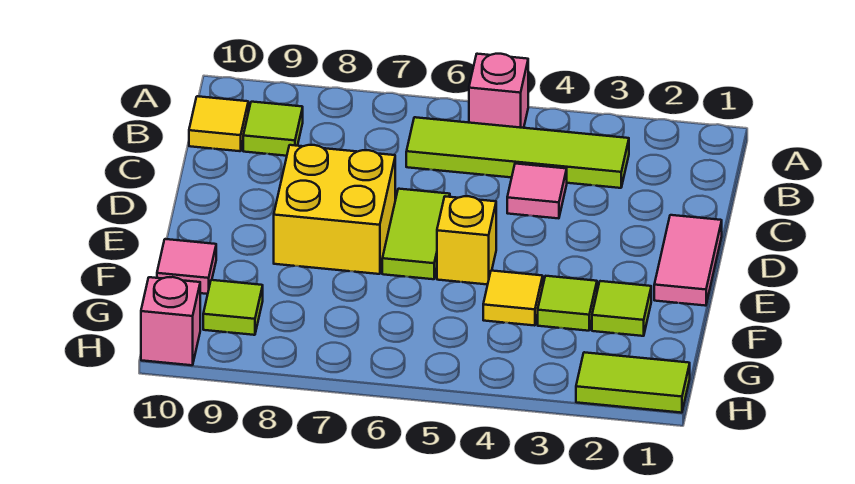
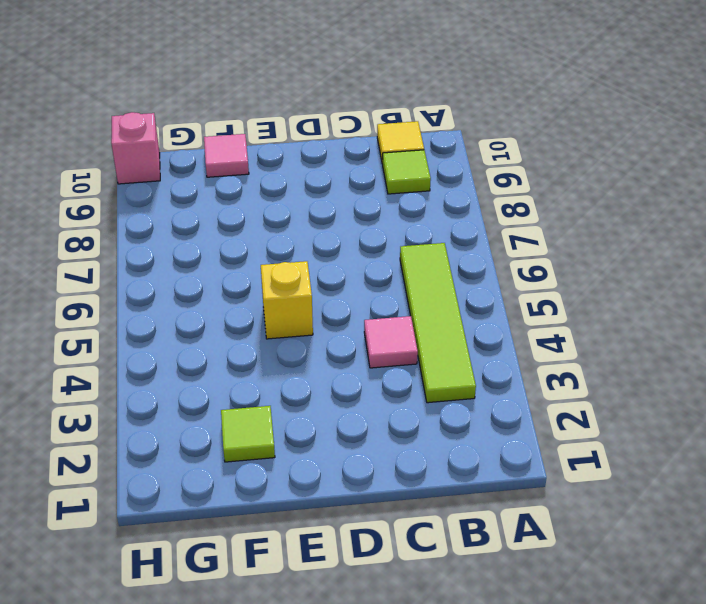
none -> pink brick A5 level 1
none -> pink tile D1:E1 level 1
none -> lime tile D6:E6 level 1

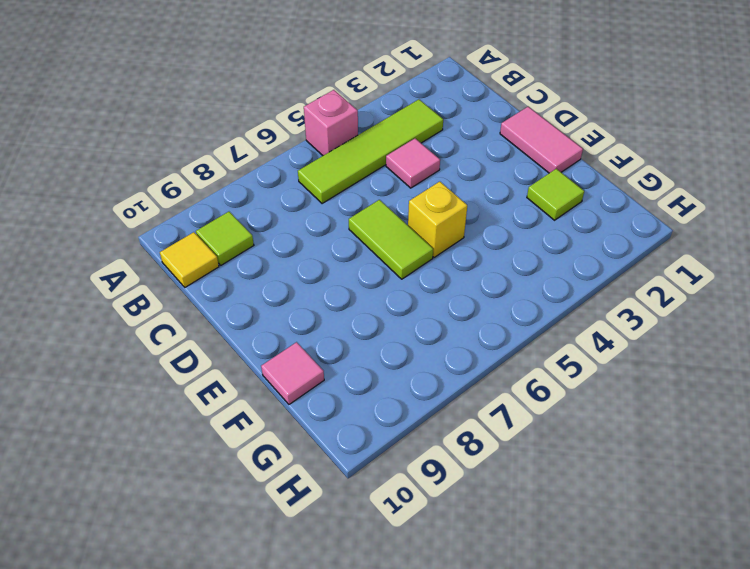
none -> yellow brick D7:E8 level 1
none -> lime tile F3 level 1
none -> yellow tile F4 level 1

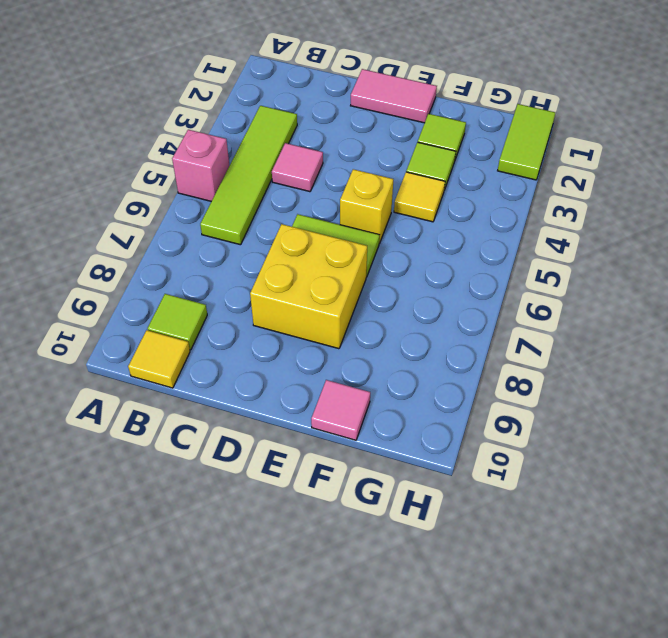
none -> lime tile G9 level 1
none -> pink brick H10 level 1

